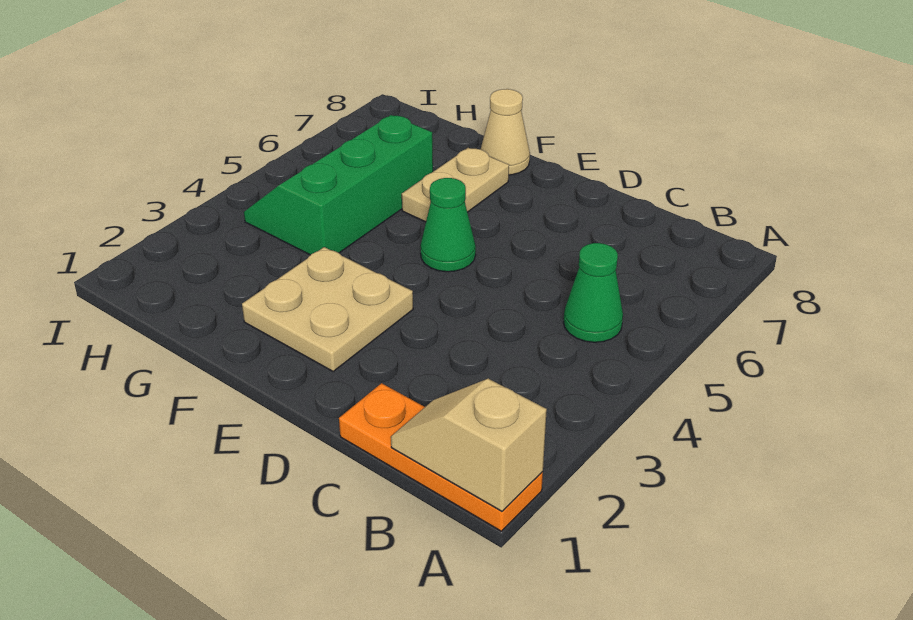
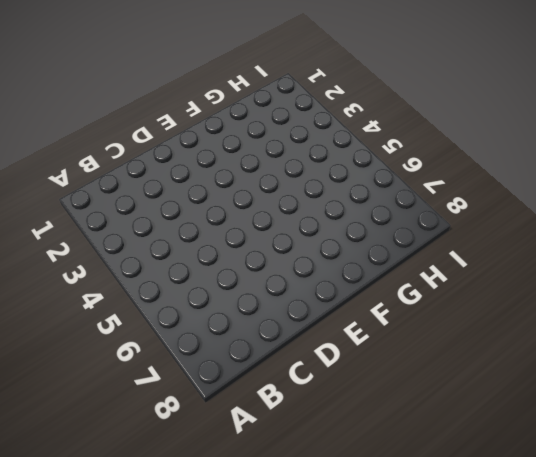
none -> orange plate A1:C1 level 1
none -> green cone B5 level 1

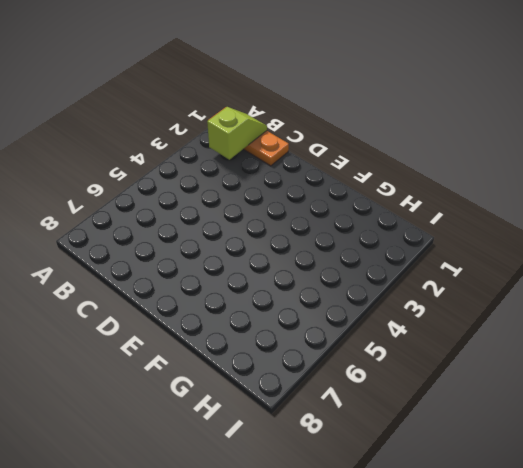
lime slope B1:B2 level 2 top 2 -> tan slope A1:B1 level 2 top A
none -> green cone B5 level 1
none -> tan plate E2:F3 level 1

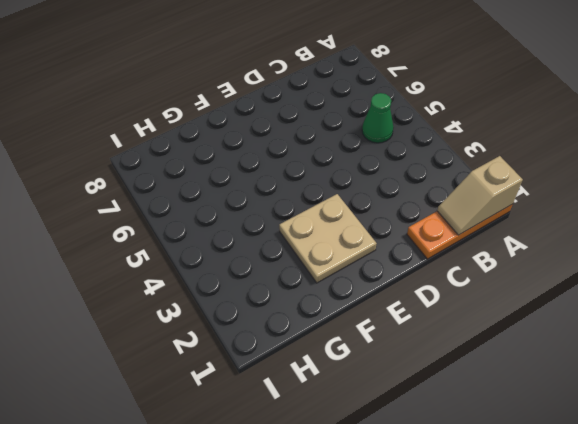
none -> green cone E5 level 1
none -> tan plate F6:F7 level 1

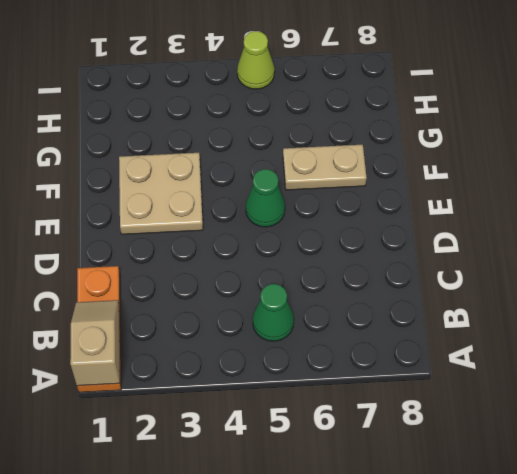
lime cone I5 level 1 -> none
none -> tan cone F8 level 1
none -> green slope G4:H6 level 1 top G

